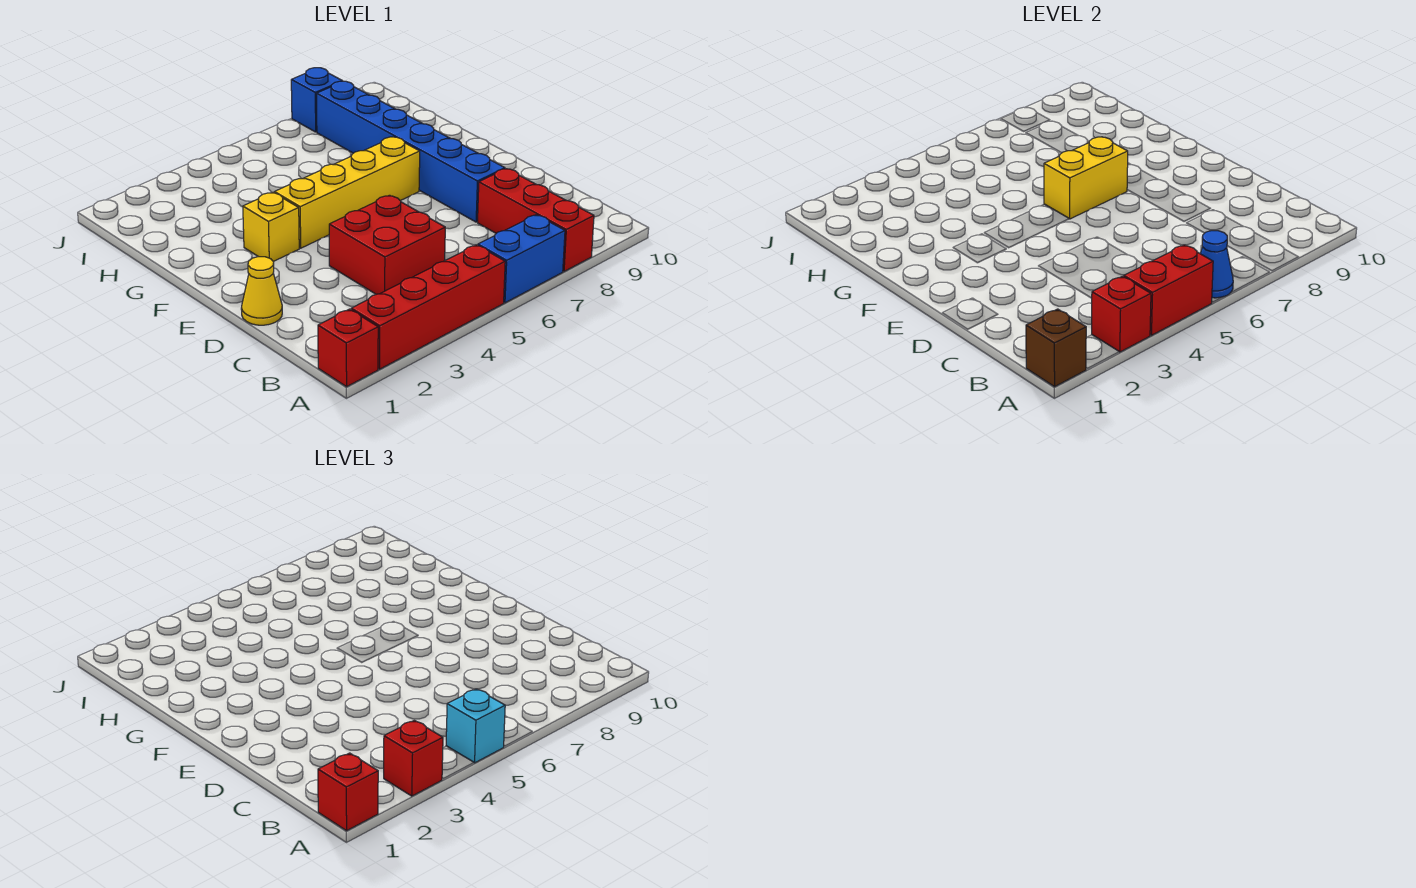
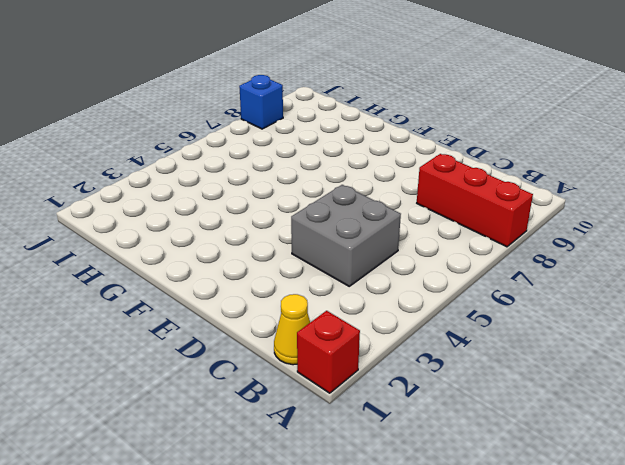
yellow cone B1 level 1 -> yellow cone D1 level 1
grey brick C4:D5 level 1 -> red brick C4:D5 level 1
none -> red brick A2:A5 level 1
none -> blue brick A6:A7 level 1
none -> blue brick D8:I8 level 1

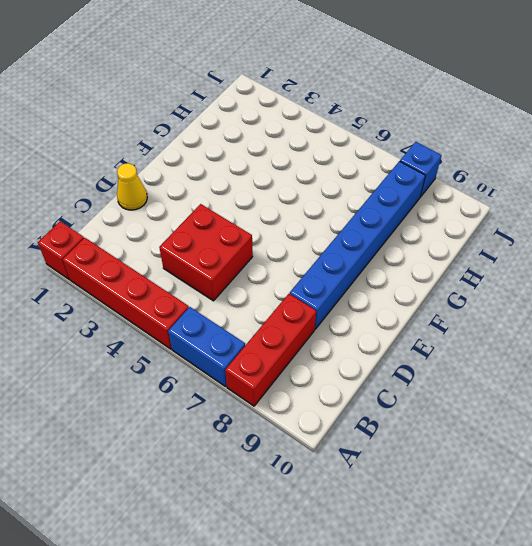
none -> yellow brick F3 level 1
none -> yellow brick F4:F7 level 1
none -> brown brick A1 level 2

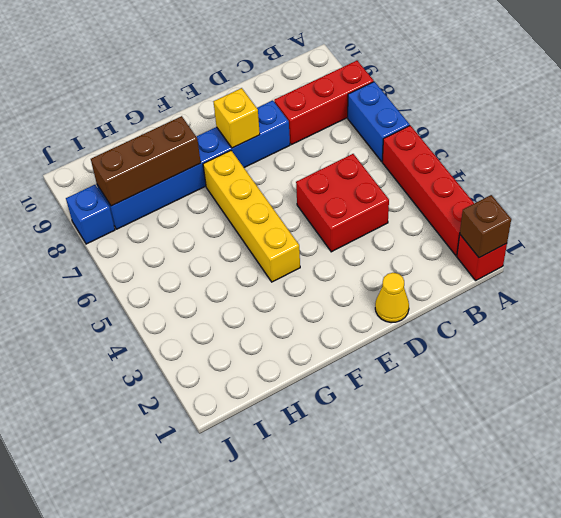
yellow brick E8 level 2 -> yellow brick F3 level 1
brown brick G8:I8 level 2 -> none
none -> red brick A3 level 2
none -> red brick A4:A5 level 2
none -> blue cone A6 level 2

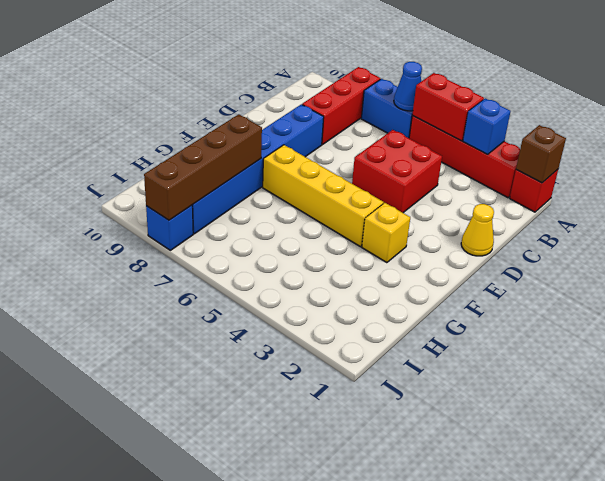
blue brick A3 level 2 -> red brick A3 level 2
brown brick G8:J8 level 2 -> none
none -> yellow brick F6:F7 level 2
none -> red brick A1 level 3
none -> red brick A3 level 3

